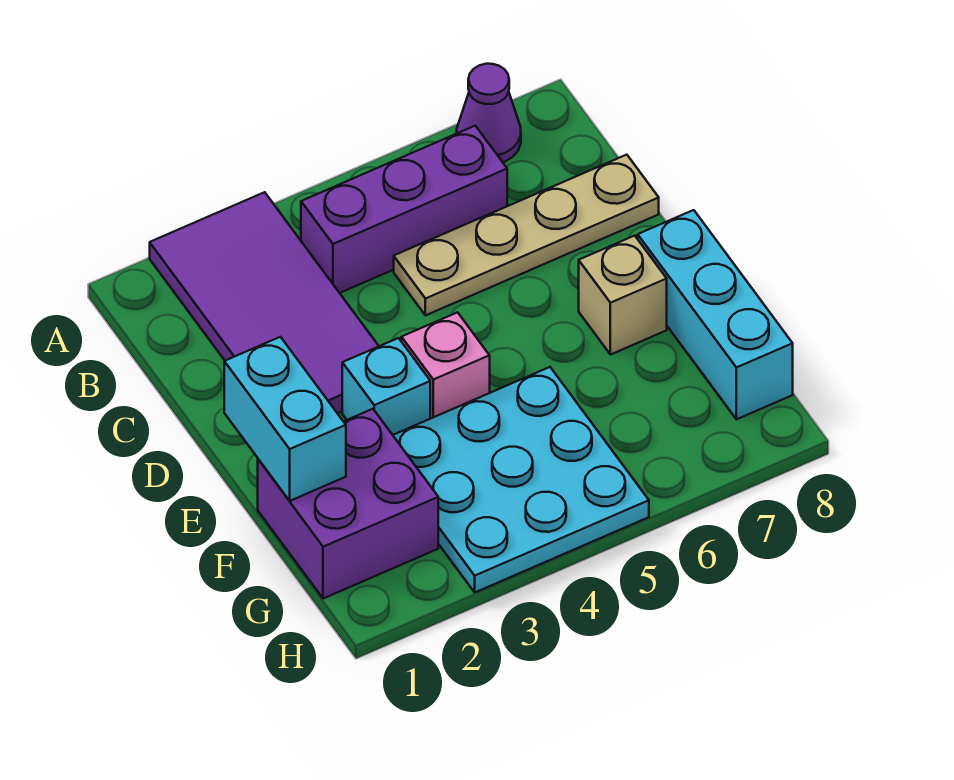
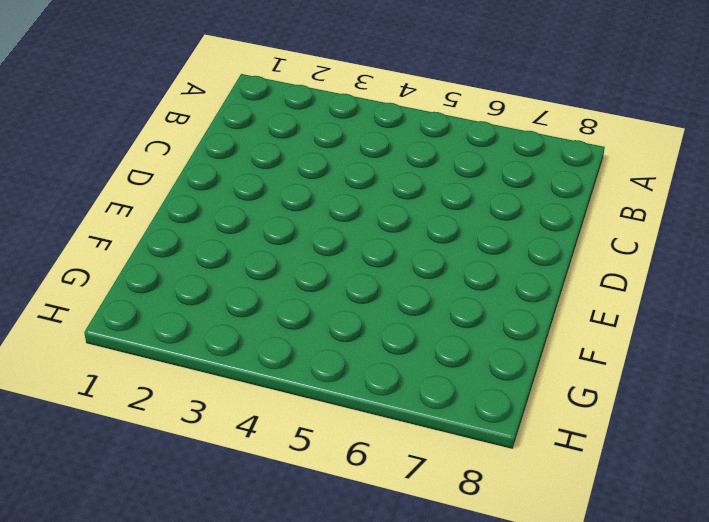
none -> purple tile A2:D3 level 1
none -> purple cone A7 level 1

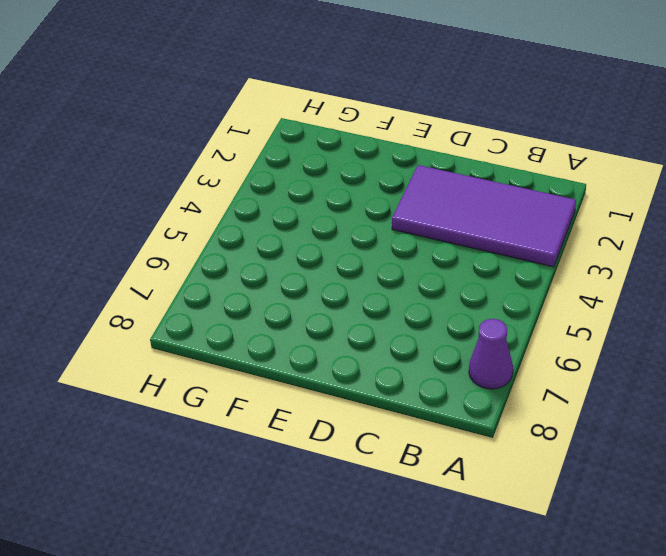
none -> purple brick B4:B6 level 1
none -> tan plate C5:C8 level 1

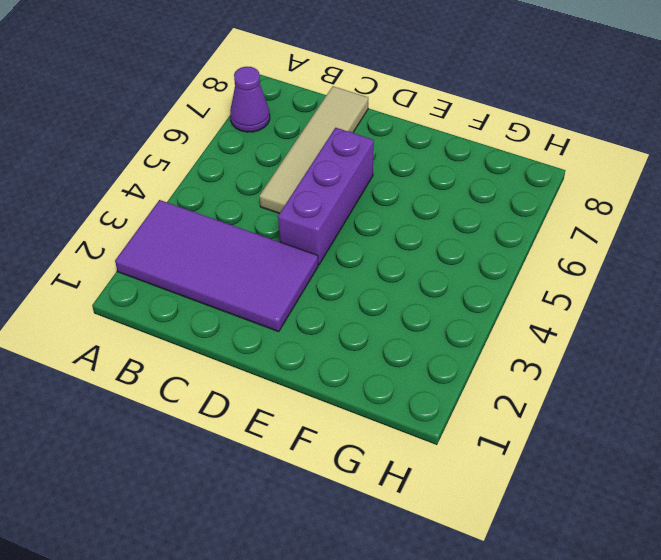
tan tile C5:C8 level 1 -> tan plate C5:C8 level 1
purple brick D4:D6 level 1 -> purple brick B4:B6 level 1
none -> cyan brick E3 level 1
none -> pink brick E4 level 1

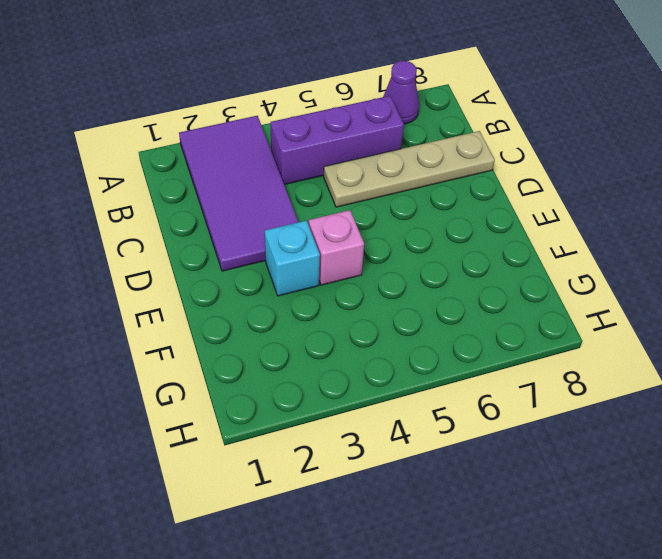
none -> tan brick E7 level 1
none -> cyan brick E8:G8 level 1

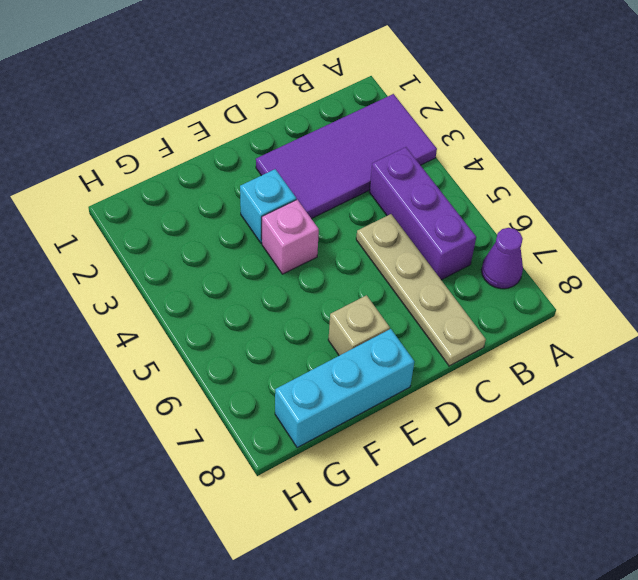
none -> purple brick F1:G2 level 1
none -> cyan plate F3:H5 level 1

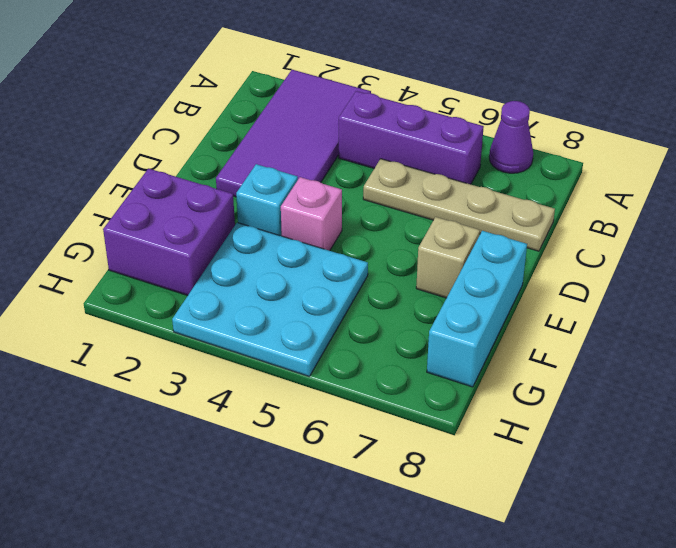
none -> cyan brick E1:F1 level 2

